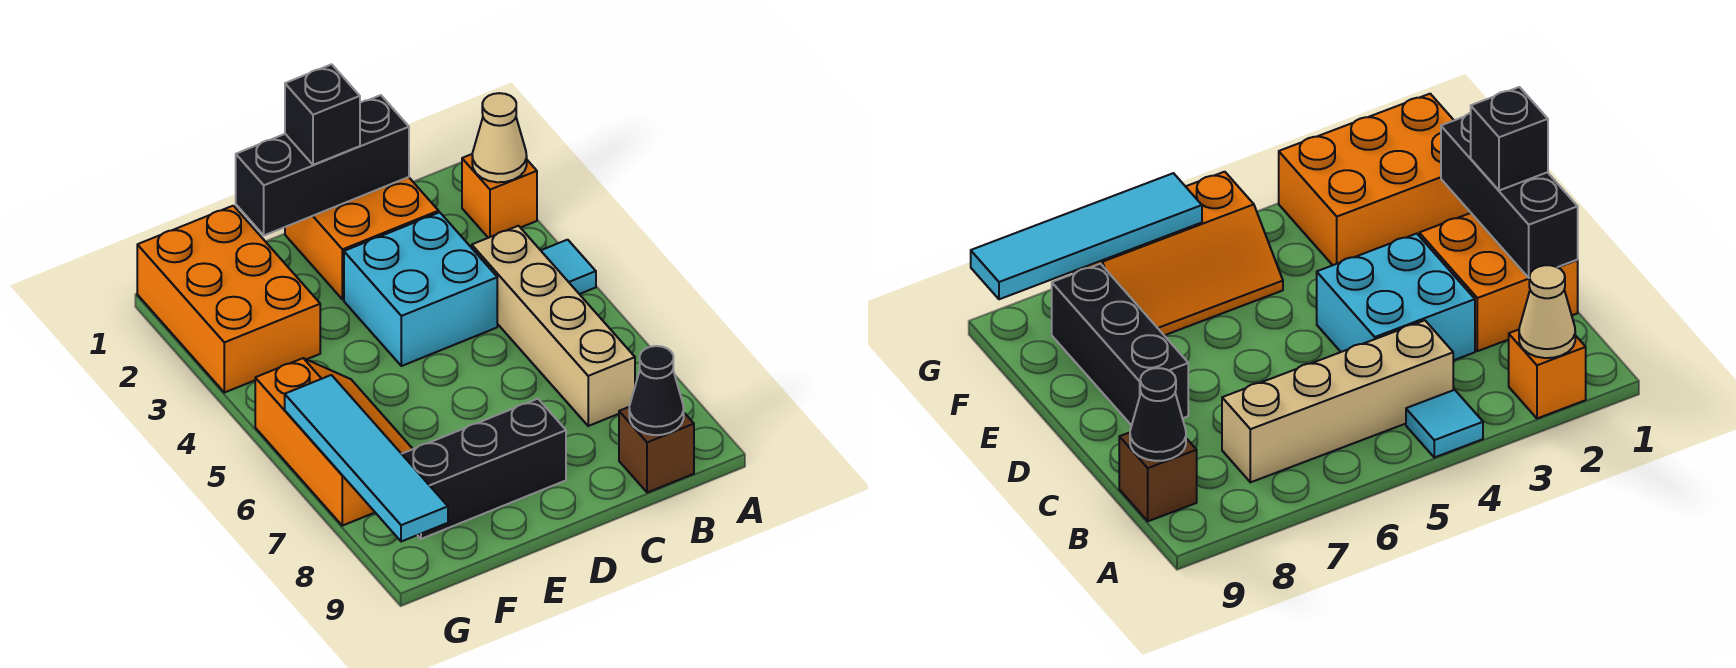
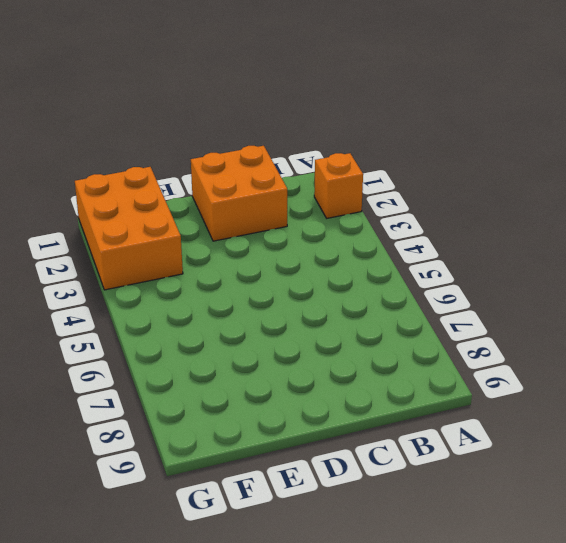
none -> cyan tile A4 level 1
none -> tan brick B4:B7 level 1
none -> brown brick B9 level 1

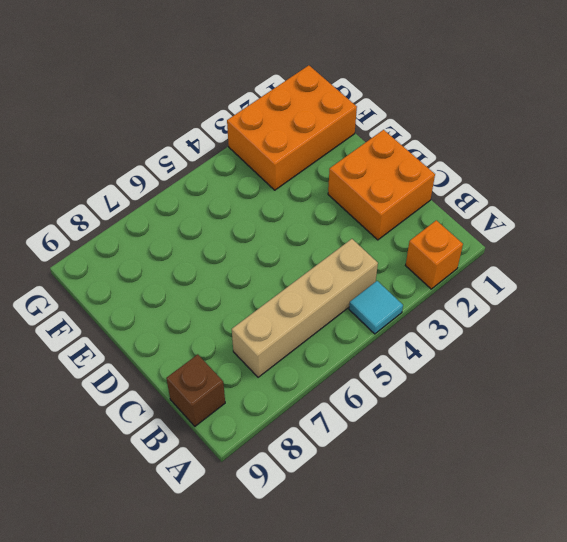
none -> cyan brick C3:D4 level 1
none -> black brick D8:F8 level 1
none -> orange slope F5:G7 level 1 top G

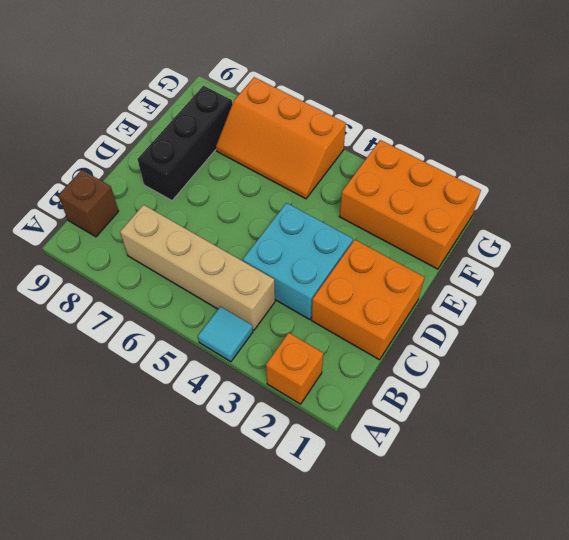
none -> tan cone A2 level 2
none -> black cone B9 level 2
none -> black brick C1:E1 level 2

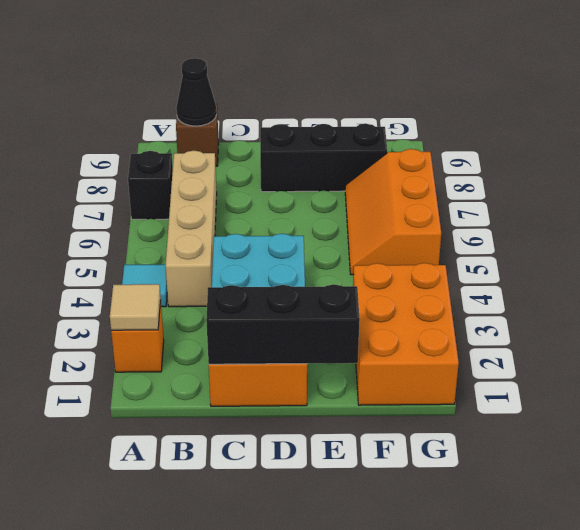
tan tile A2 level 2 -> tan cone A2 level 2
black brick A7 level 1 -> black brick D1 level 3
none -> cyan tile G6:G9 level 2

